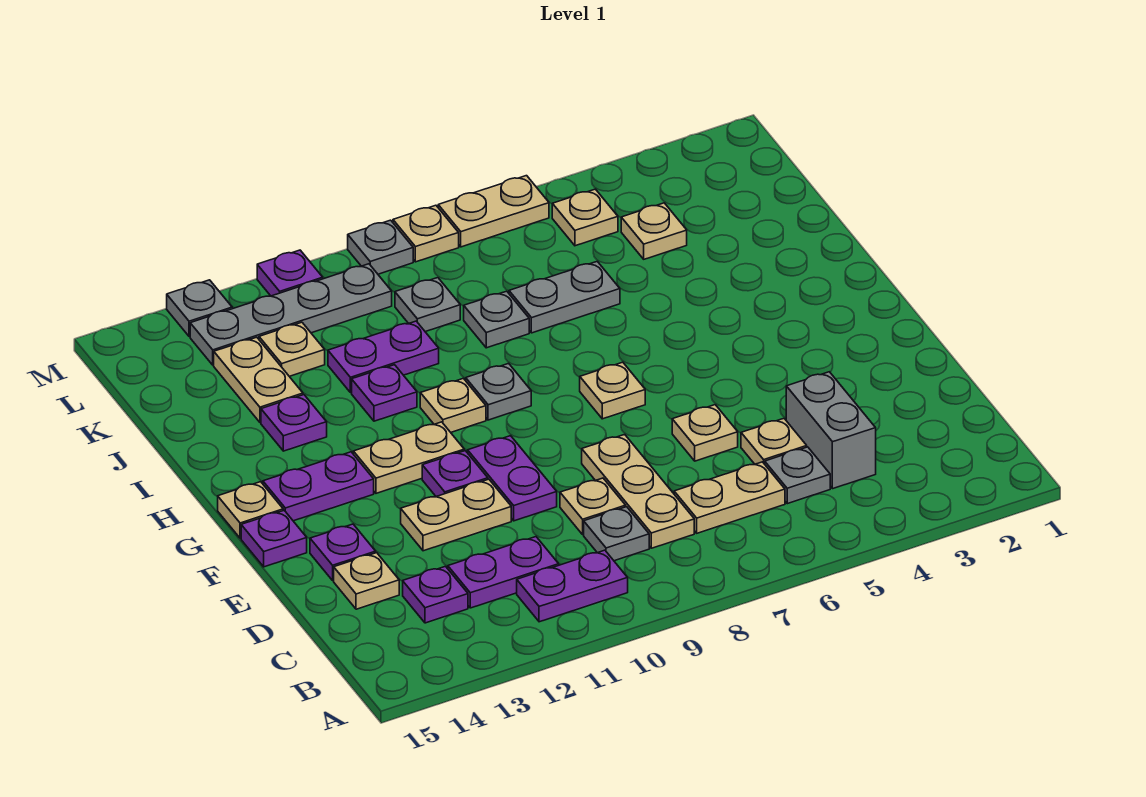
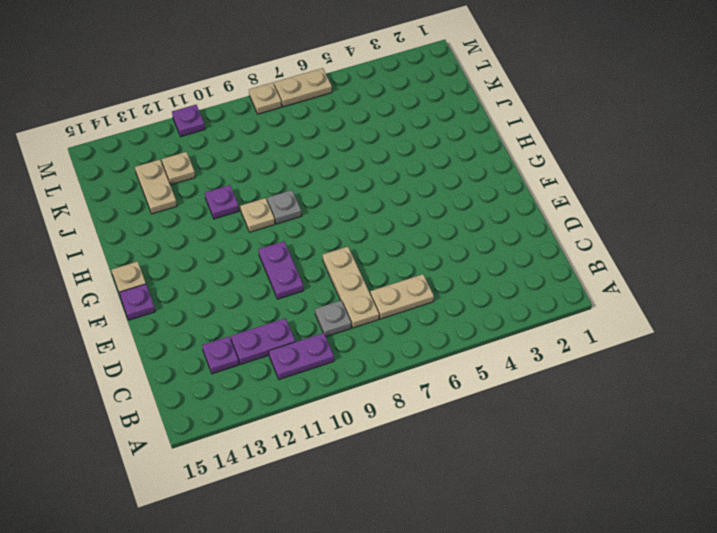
none -> grey brick C4:D4 level 1
none -> grey plate C5 level 1
none -> tan plate D5 level 1
none -> tan plate D9 level 1

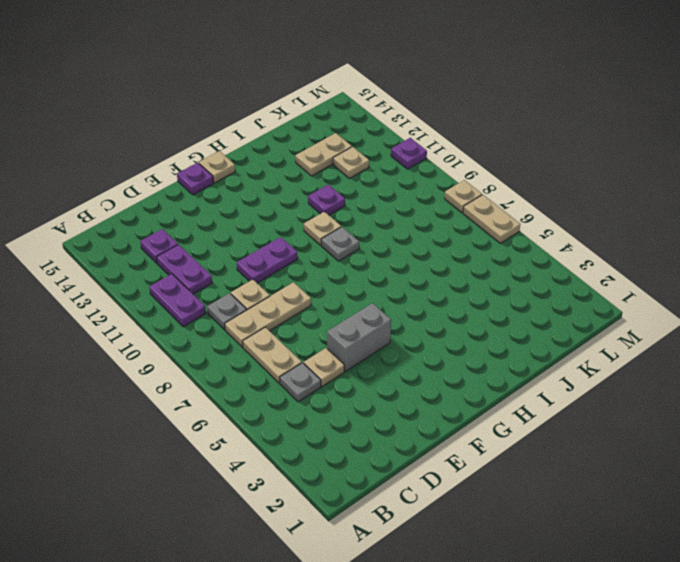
grey brick E5:F5 level 1 -> grey brick C4:D4 level 1
none -> tan plate D14 level 1
none -> tan plate E6 level 1
none -> tan plate E11:E12 level 1
none -> purple plate E14 level 1

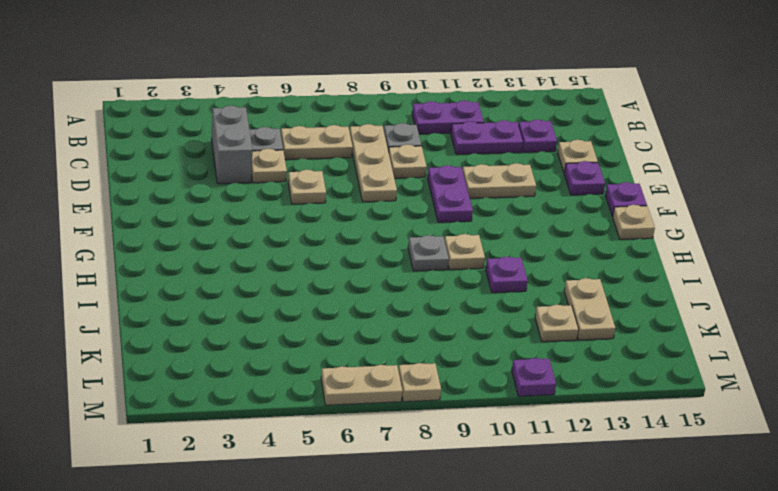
none -> purple plate F11 level 1
none -> tan plate G7 level 1
none -> tan plate G11:G12 level 1
none -> purple plate G13:G14 level 1

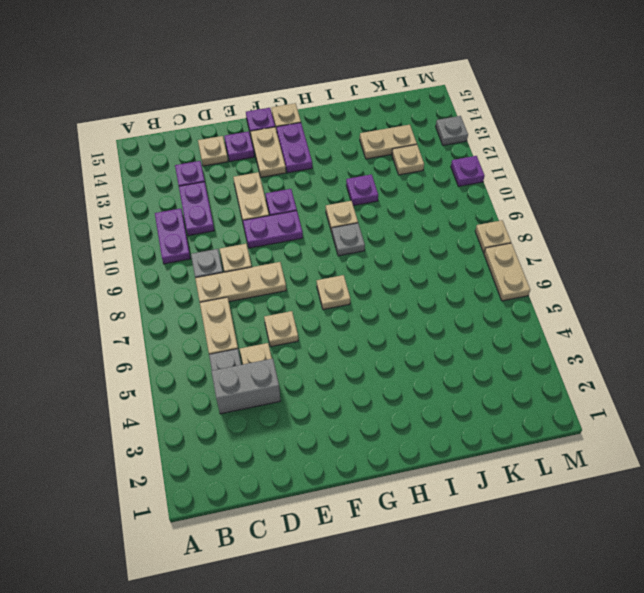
tan plate F13:F14 level 1 -> tan plate G11:G12 level 1
none -> purple plate I13 level 1
none -> grey plate J6:J7 level 1
none -> grey plate J8 level 1
none -> purple plate J10:J11 level 1

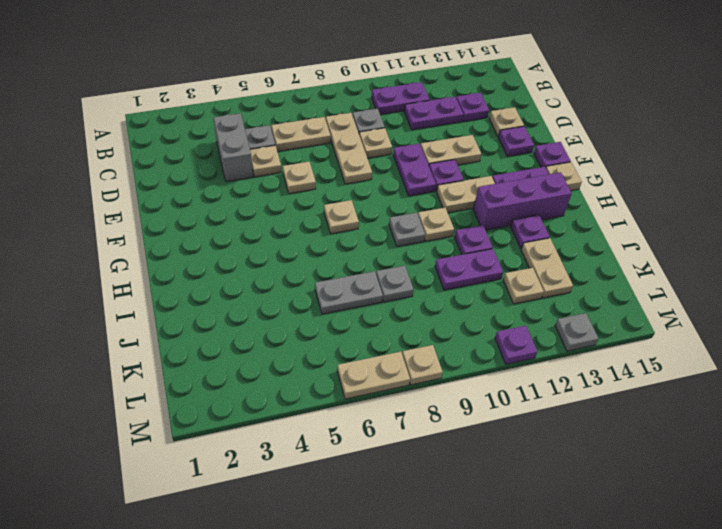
purple brick H12:H14 level 1 -> none
none -> tan plate K4 level 1
none -> grey plate K9 level 1
none -> tan plate L5 level 1
none -> grey plate L10:L13 level 1

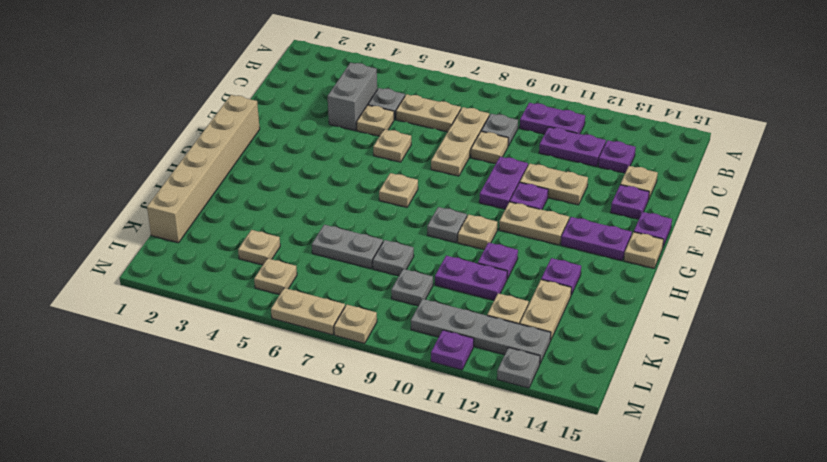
tan brick F1:K1 level 1 -> none
none -> grey plate M9 level 1

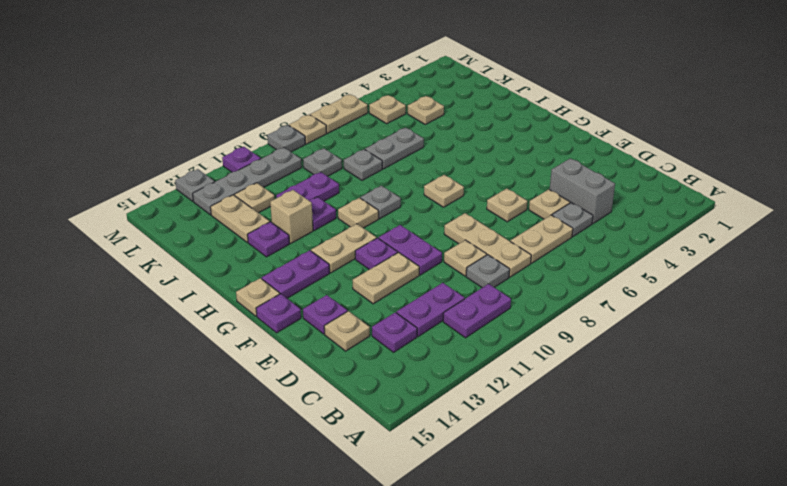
tan brick I12 level 1 -> none

